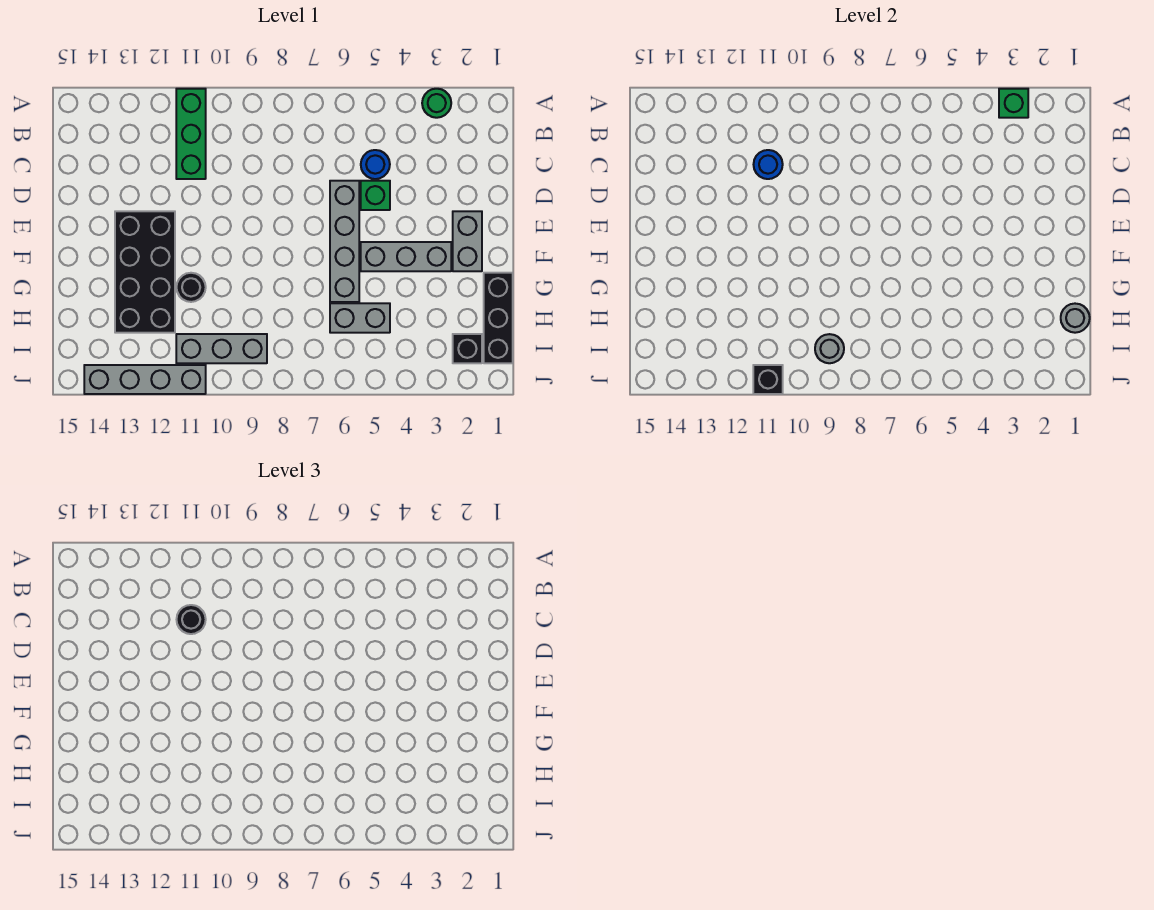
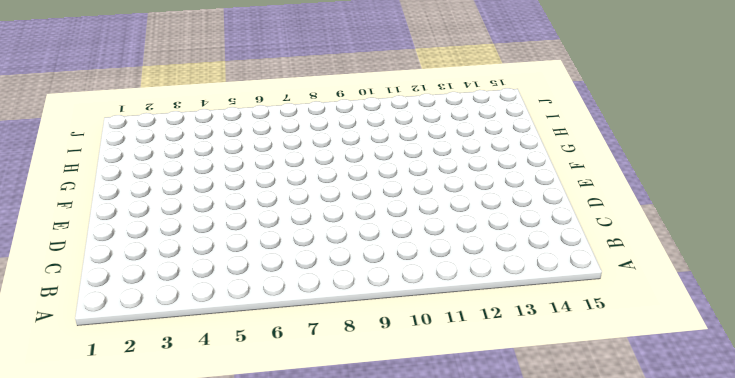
none -> green round brick A3 level 1
none -> green brick A11:C11 level 1
none -> blue round brick C5 level 1

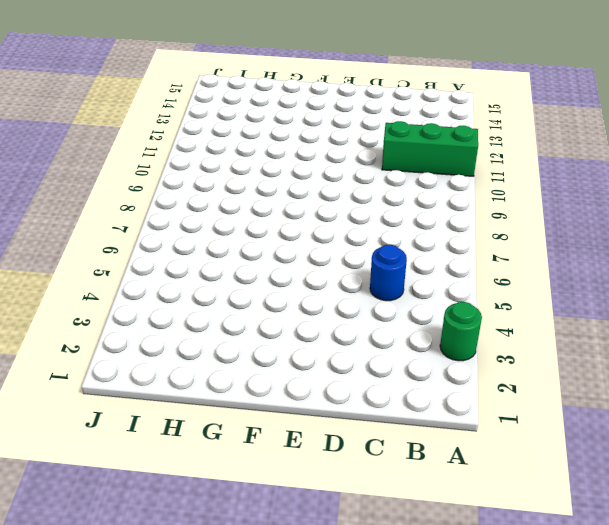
none -> green brick D5 level 1
none -> grey brick D6:G6 level 1
none -> grey brick E2:F2 level 1

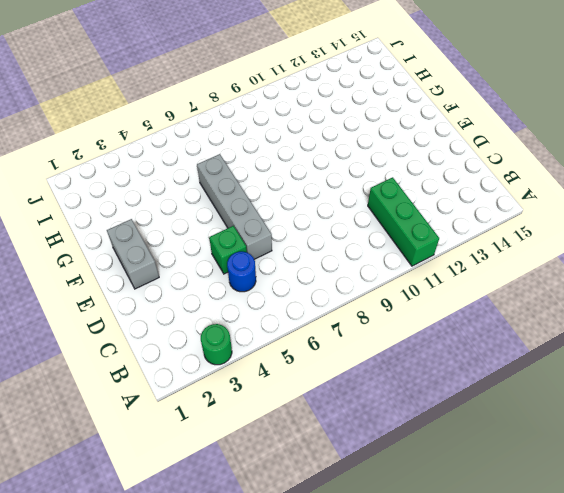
none -> black brick E12:H13 level 1
none -> grey brick F3:F5 level 1
none -> black brick G1:I1 level 1

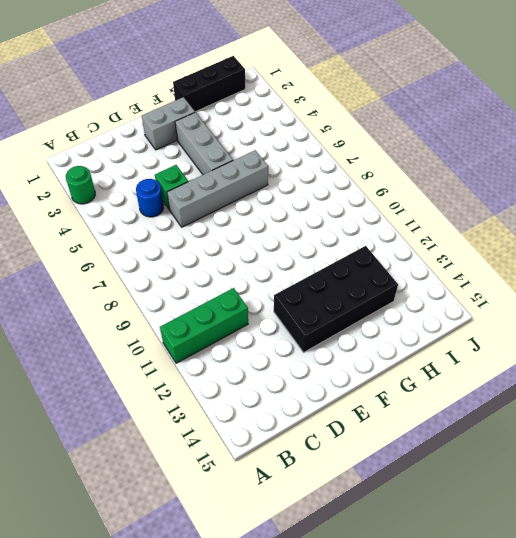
none -> black round brick G11 level 1
none -> grey brick H5:H6 level 1
none -> black brick I2 level 1

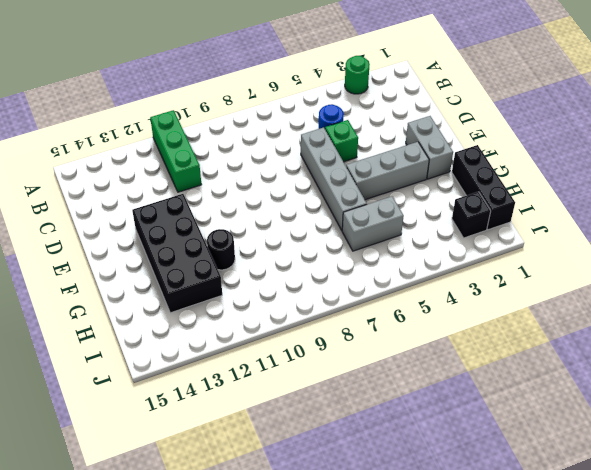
none -> grey brick I9:I11 level 1
none -> grey brick J11:J14 level 1
none -> green brick A3 level 2

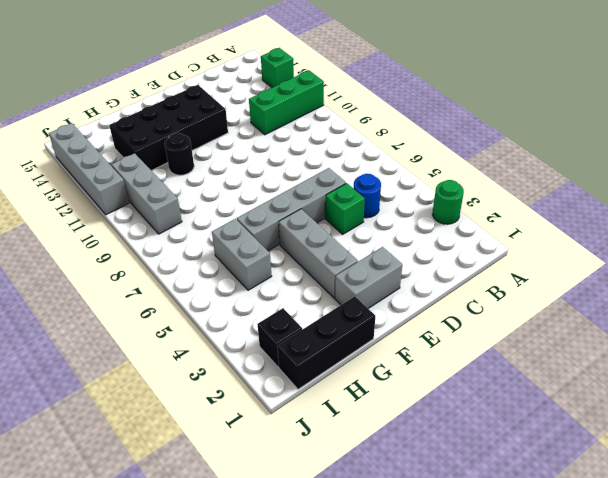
green brick A13 level 1 -> green brick A3 level 2
none -> blue round brick C11 level 2
none -> grey round brick H1 level 2
none -> grey round brick I9 level 2

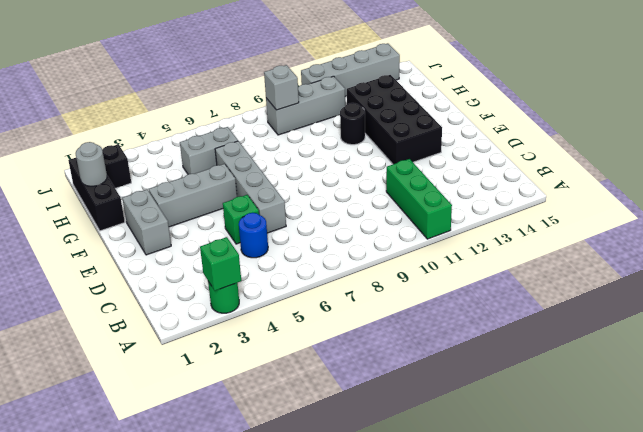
grey brick I9 level 2 -> grey round brick I9 level 2
none -> blue round brick C11 level 2
none -> black brick J11 level 2
none -> black round brick C11 level 3

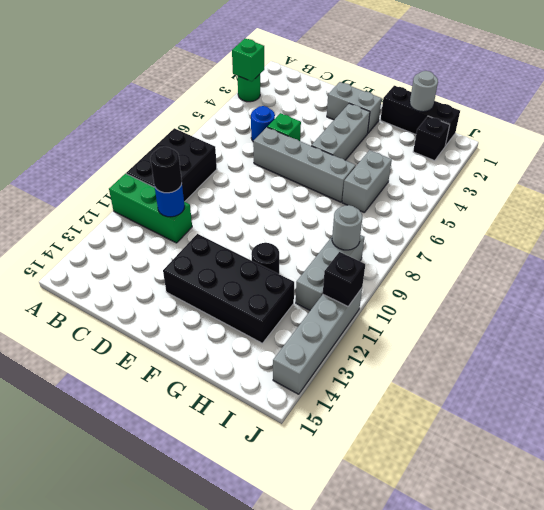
black brick A8:B10 level 1 -> none

